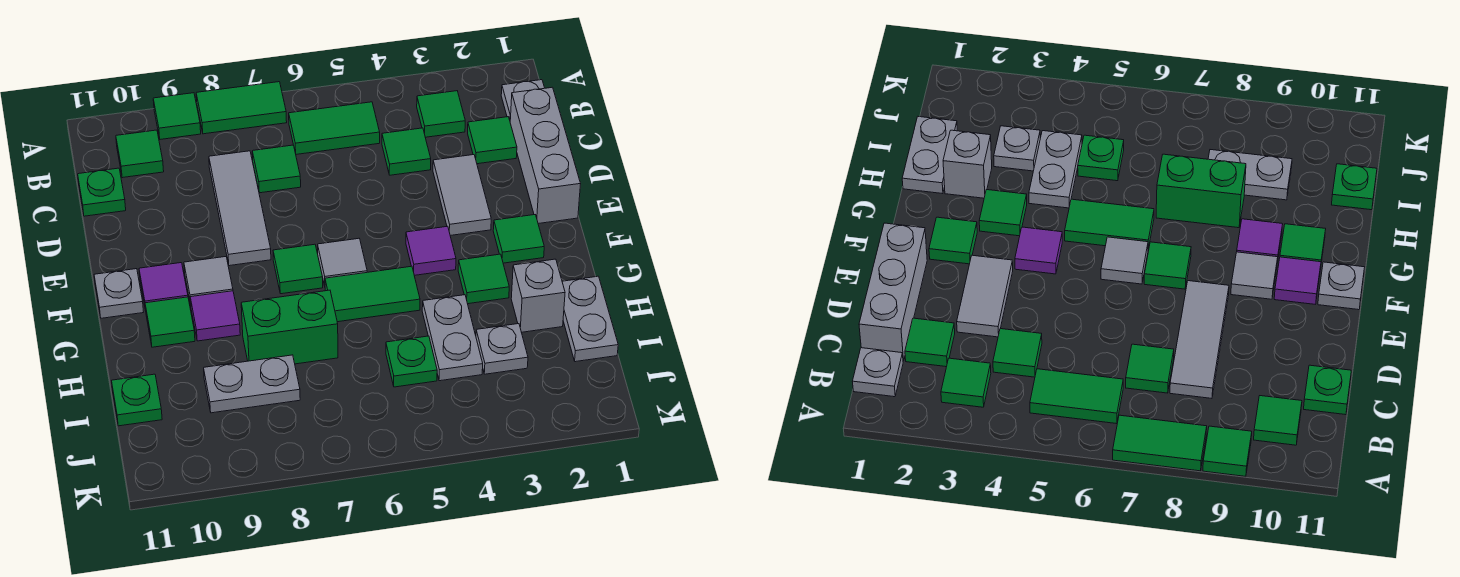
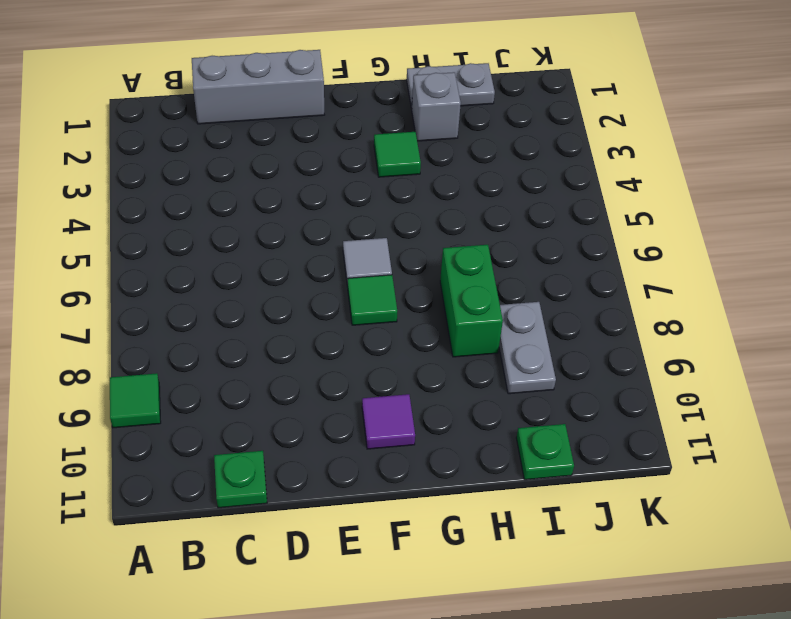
none -> green tile A7:A8 level 1
none -> grey plate B1 level 1
none -> green tile B3 level 1
none -> green tile B5:B6 level 1

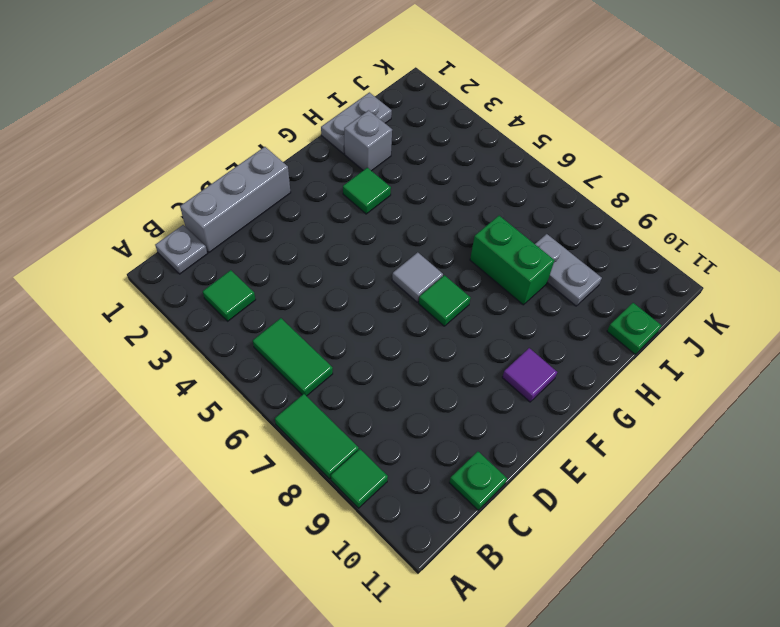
none -> green tile B10 level 1
none -> green tile C2 level 1
none -> green tile C4 level 1
none -> green tile C7 level 1

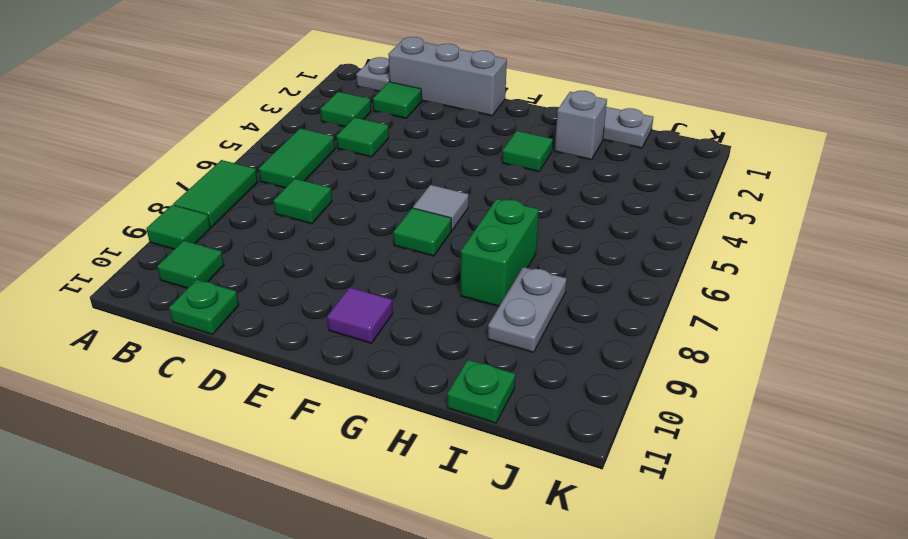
none -> grey tile C8:E8 level 1
none -> grey tile D3:E3 level 1
none -> green tile F2 level 1
none -> purple tile F4 level 1

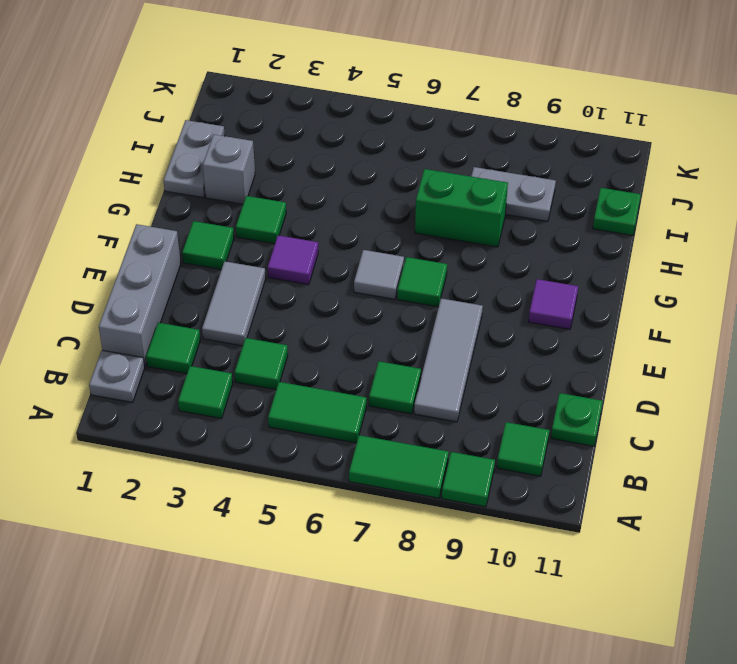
none -> grey tile F9 level 1
none -> grey plate F11 level 1
none -> green tile G5:G6 level 1
none -> purple tile G9 level 1

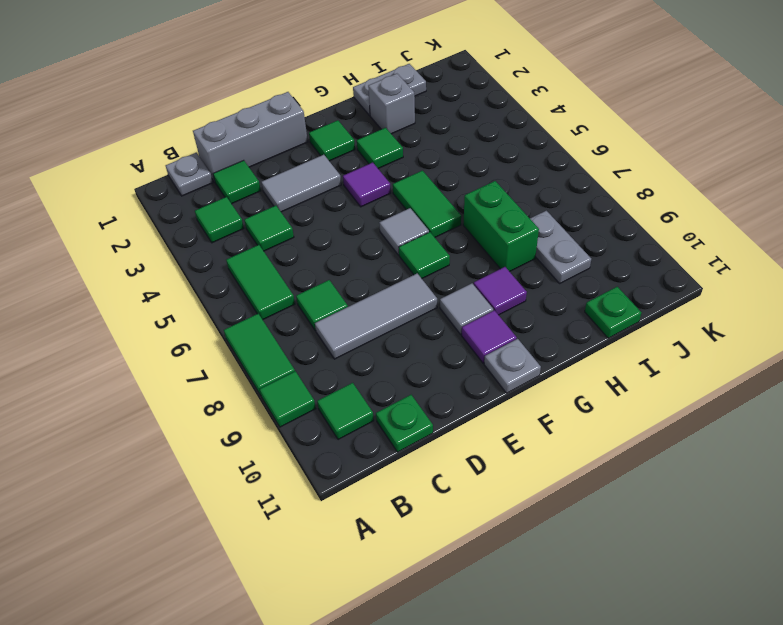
none -> green tile G10 level 1
none -> grey plate H4:I4 level 1
none -> grey plate I3 level 1
none -> green plate I5 level 1

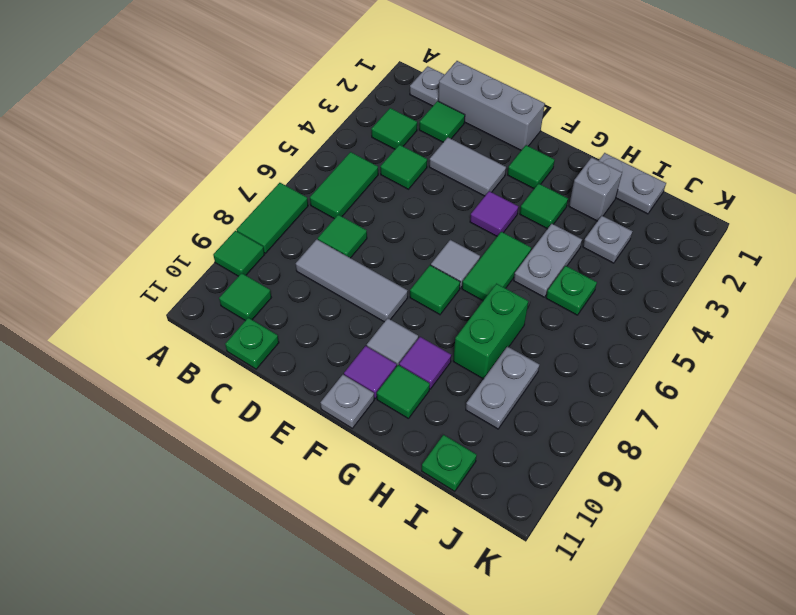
grey plate H4:H5 level 1 -> grey plate H4:I4 level 1

